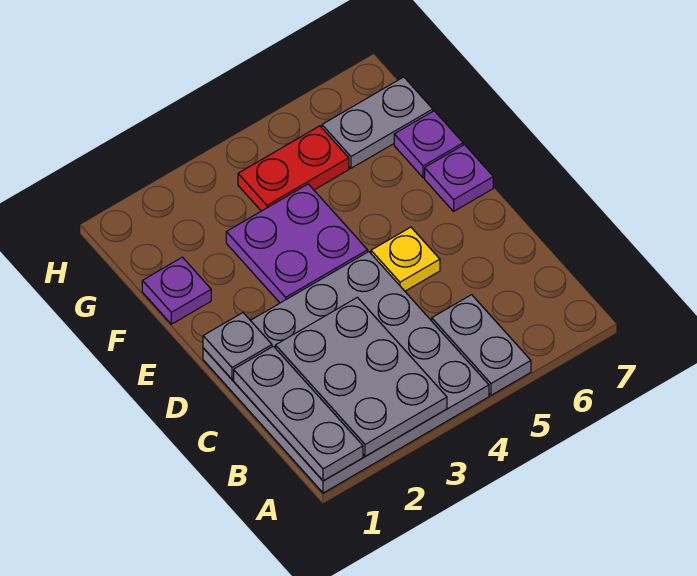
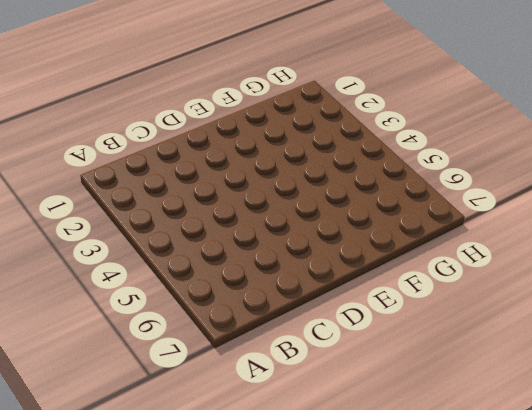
none -> grey plate A1:D4 level 1
none -> grey plate A5:B5 level 1
none -> yellow plate D5 level 1

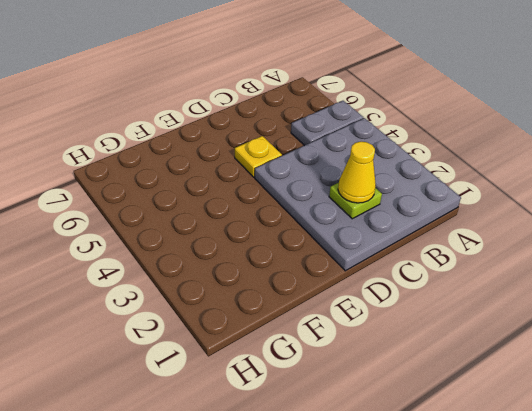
lime plate C2 level 2 -> grey plate A2:C3 level 2
yellow cone C2 level 3 -> none
none -> purple plate E3:F4 level 1
none -> purple plate E7 level 1
none -> purple plate F1 level 1

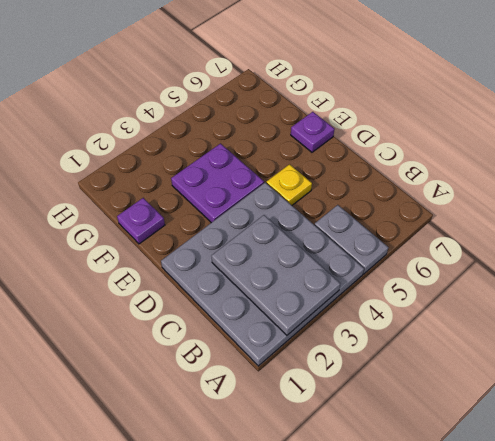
none -> purple plate F7 level 1
none -> red plate G4:G5 level 1
none -> grey plate G6:G7 level 1

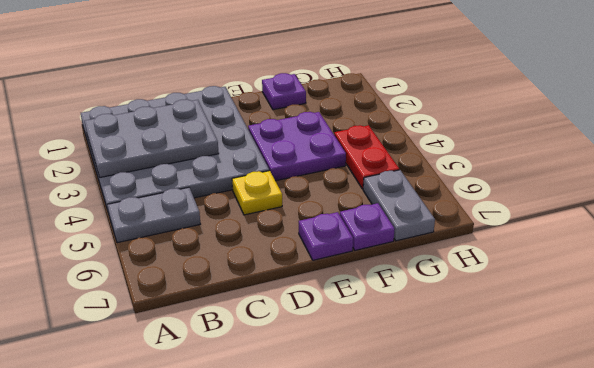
none -> grey plate A1:C1 level 2
none -> grey plate D1 level 2

